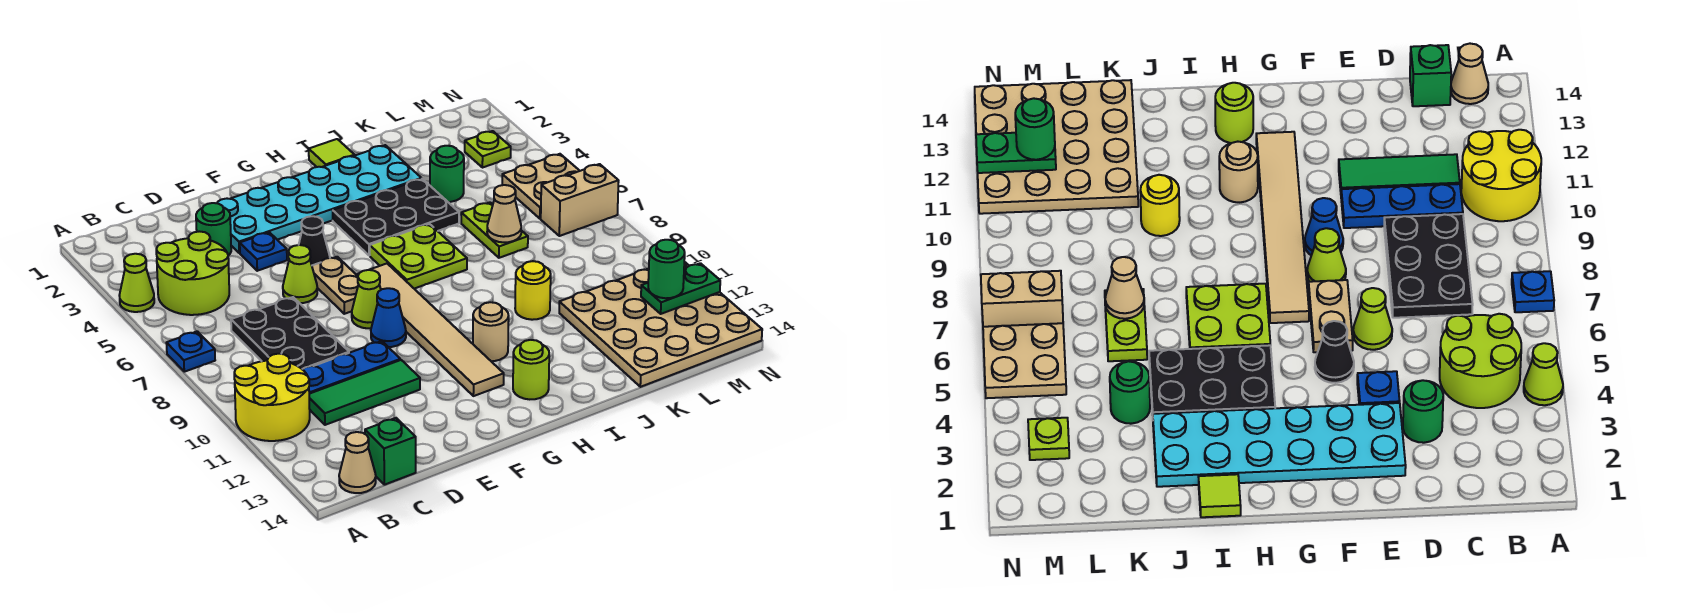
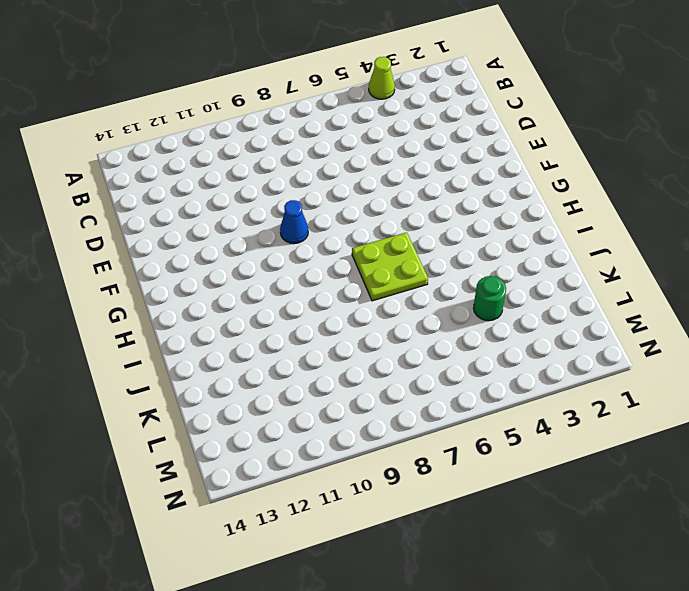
none -> blue plate A7 level 1
none -> yellow round brick A10:B11 level 1
none -> lime round brick B4:C5 level 1
none -> tan cone B14 level 1

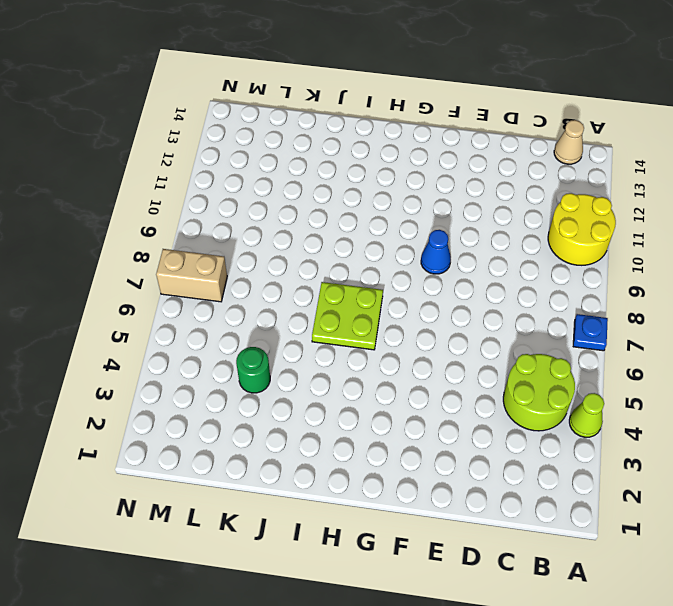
none -> black plate C7:D9 level 1
none -> blue plate C10:E10 level 1
none -> green tile C11:E11 level 1
none -> green brick C14 level 1

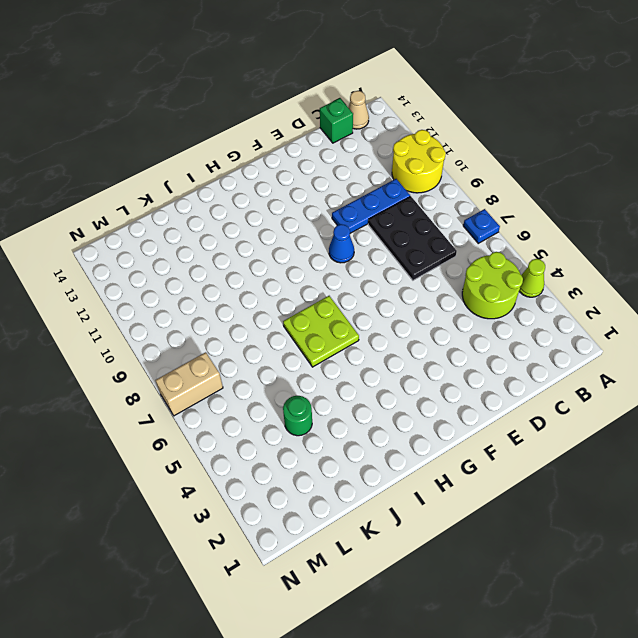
none -> green tile C11:E11 level 1
none -> green round brick D3 level 1
none -> cyan plate E2:J3 level 1
none -> blue plate E4 level 1

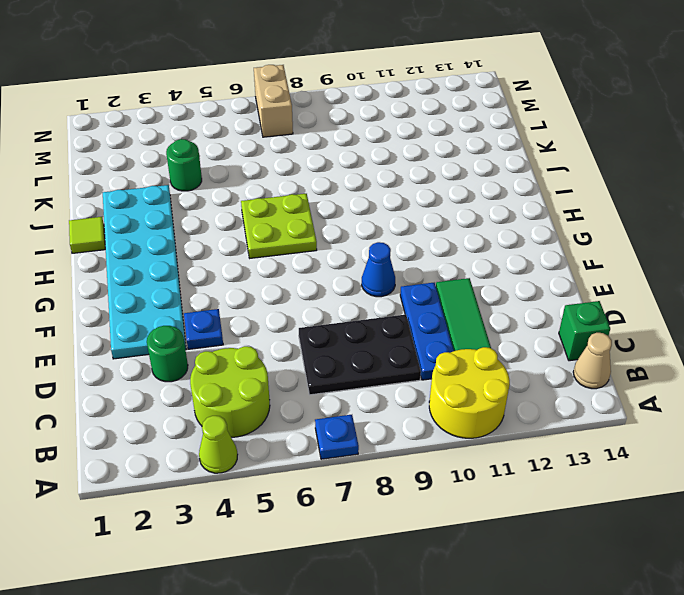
none -> lime cone E6 level 1
none -> black cone F5 level 1
none -> tan plate F6:F7 level 1
none -> lime cone F8 level 1

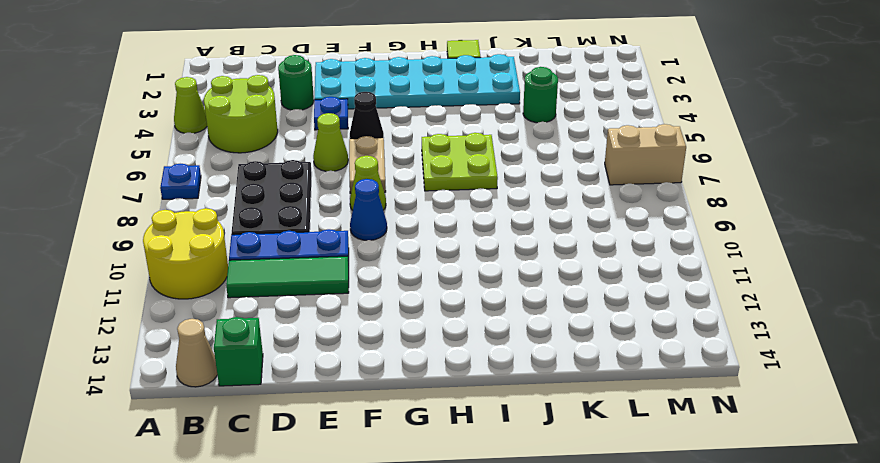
none -> tan tile G7:G12 level 1
none -> black plate H4:J5 level 1
none -> tan round brick H11 level 1
none -> lime round brick H13 level 1

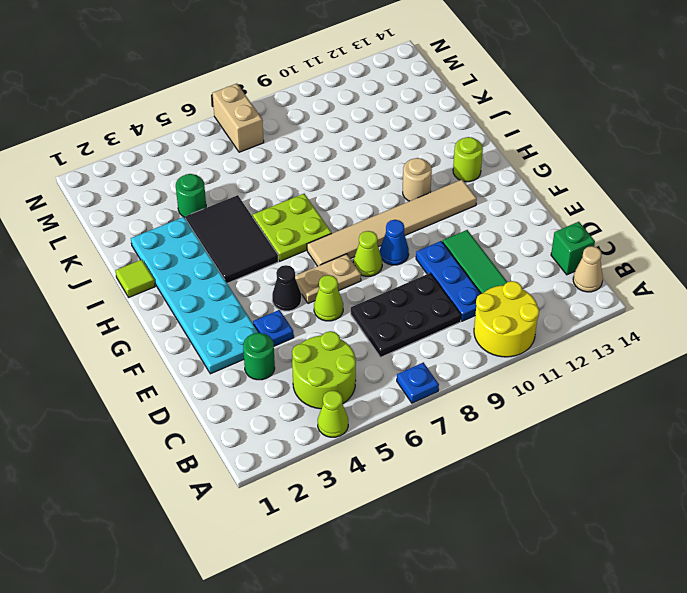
black tile H4:J5 level 1 -> black plate H4:J5 level 1
none -> yellow round brick J10 level 1
none -> lime plate K6:K7 level 1
none -> tan plate K11:N14 level 1
none -> lime plate M3 level 1

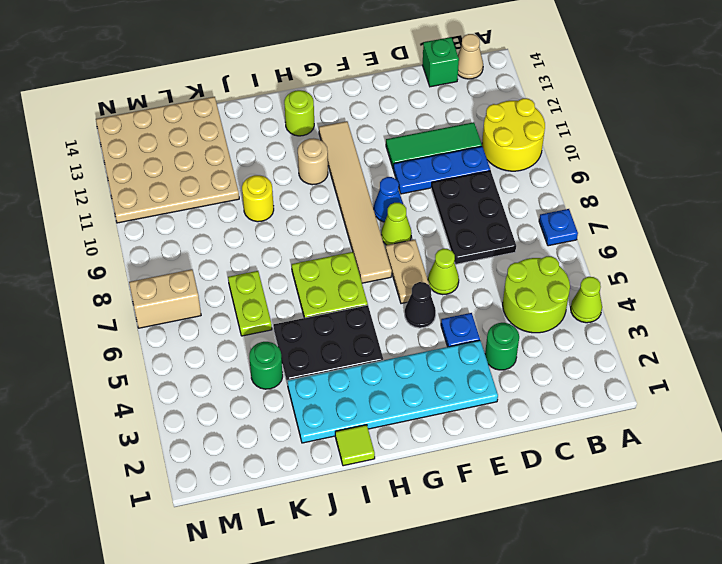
none -> lime plate M3 level 1
none -> tan plate M5:N6 level 1
none -> tan cone K7 level 2
none -> green plate M12:N12 level 2

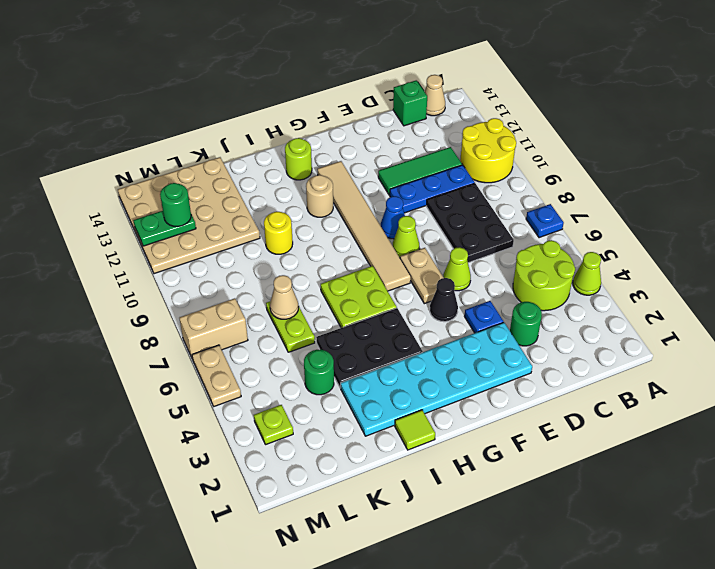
tan plate N5:N6 level 1 -> tan plate M5:N6 level 1

